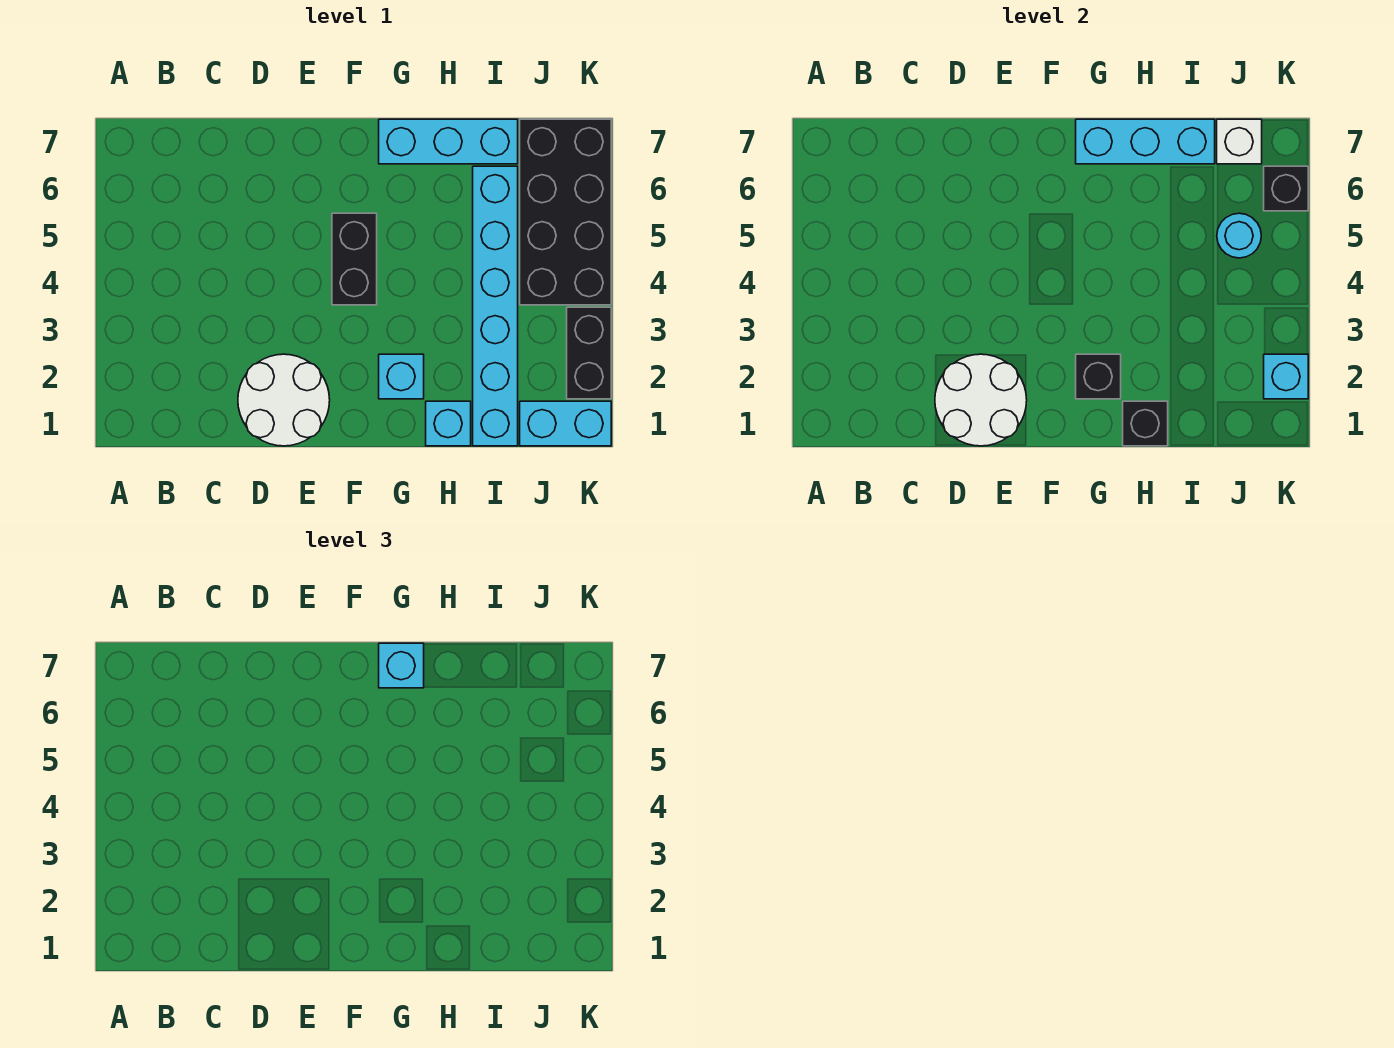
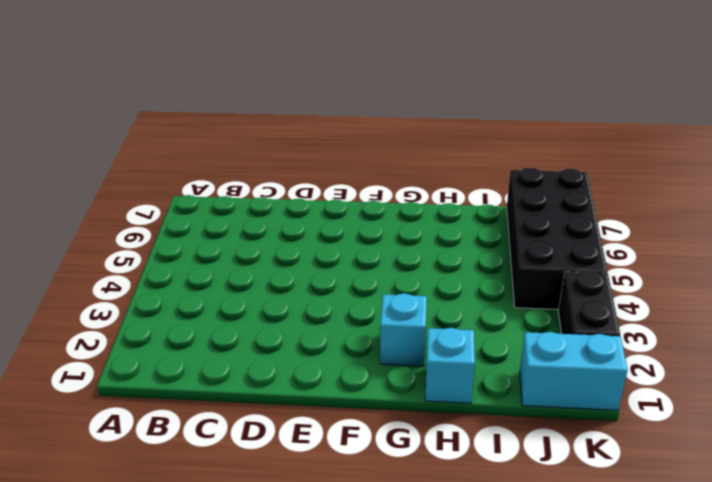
none -> white round brick D1:E2 level 1
none -> black brick F4:F5 level 1
none -> cyan brick G7:I7 level 1

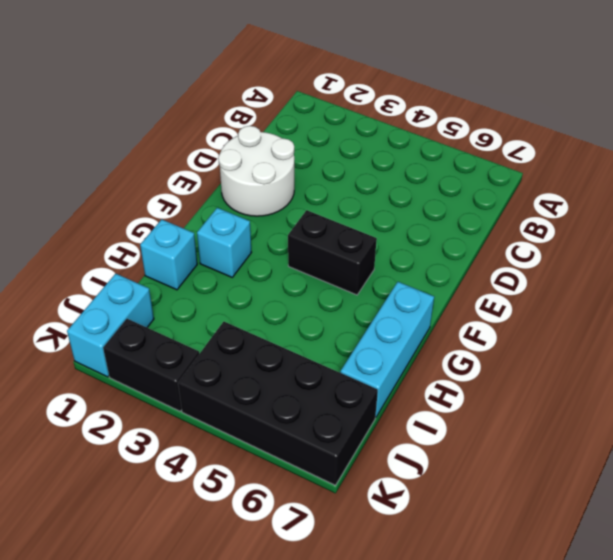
none -> cyan brick I1:I6 level 1
none -> white round brick D1:E2 level 2
none -> black brick G2 level 2

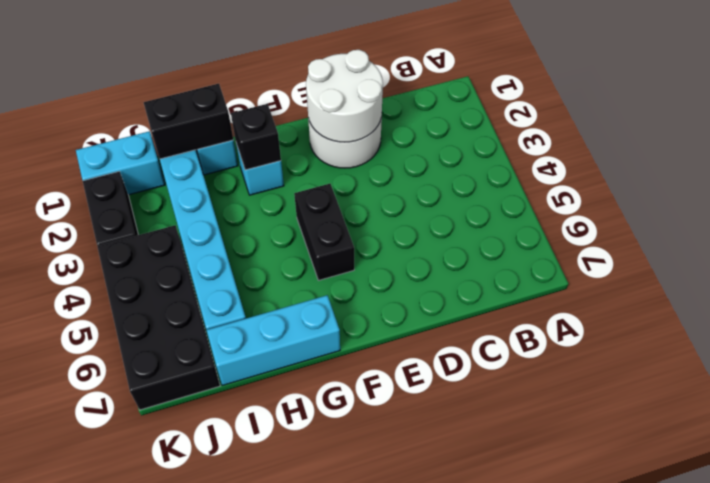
black brick H1:I1 level 2 -> black brick H1 level 2
none -> cyan brick G7:I7 level 2
none -> cyan round brick J5 level 2
none -> white brick J7 level 2

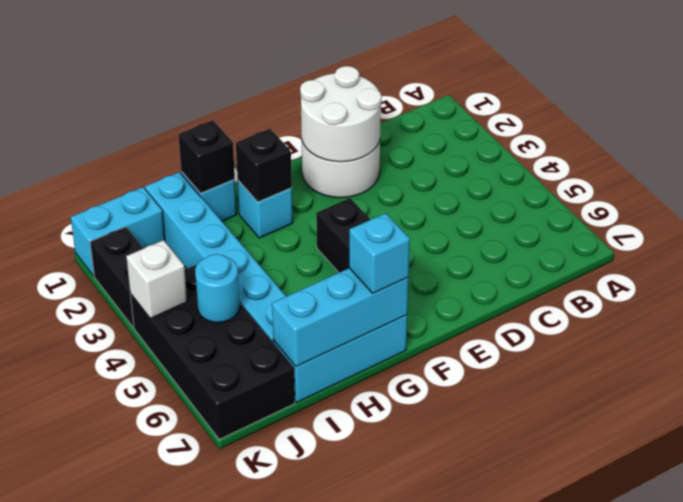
white brick K4 level 2 -> white brick J7 level 2
none -> cyan brick K2 level 2
none -> black brick K6 level 2

